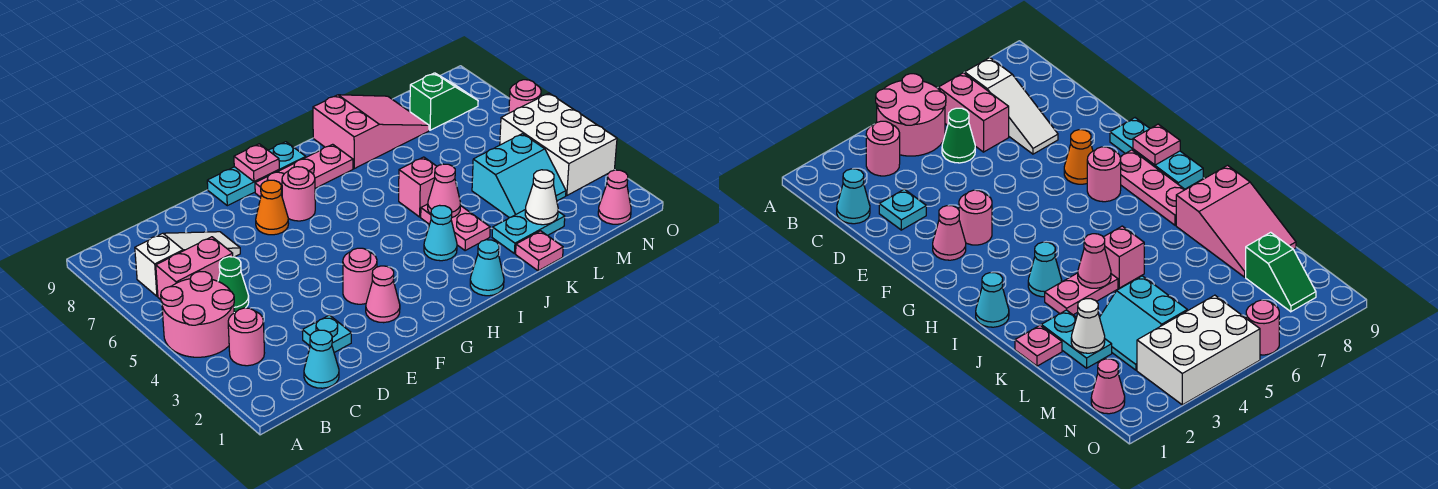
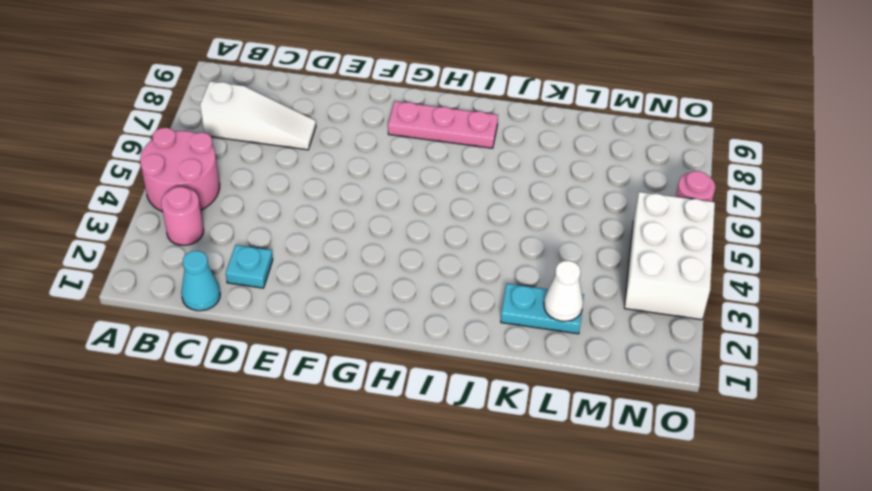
none -> pink brick B6:C6 level 1
none -> green cone C5 level 1
none -> pink cone F2 level 1

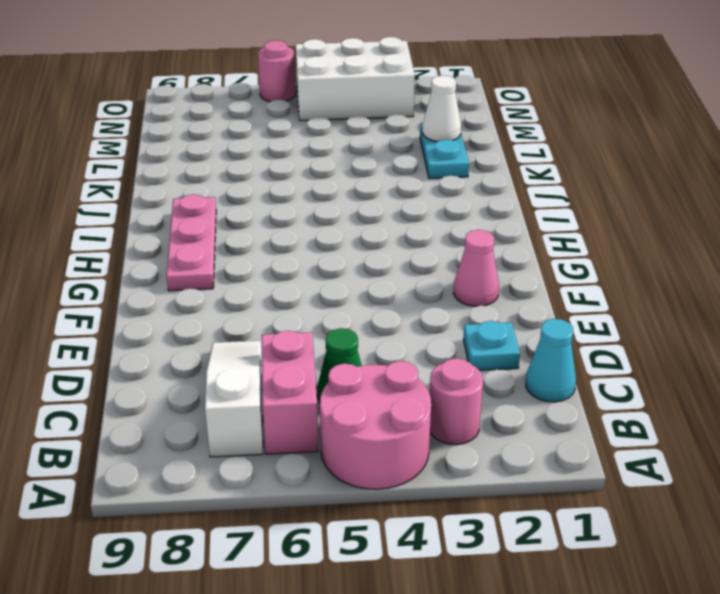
none -> pink round brick F3 level 1
none -> orange cone F7 level 1
none -> cyan plate F9:H9 level 1

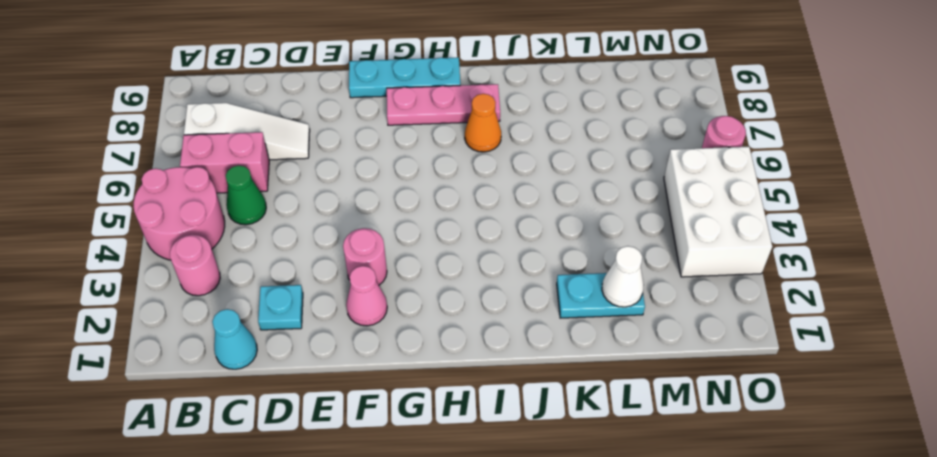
orange cone I7 level 1 -> orange cone F7 level 1
none -> pink round brick G7 level 1
none -> cyan cone I1 level 1
none -> cyan cone I3 level 1

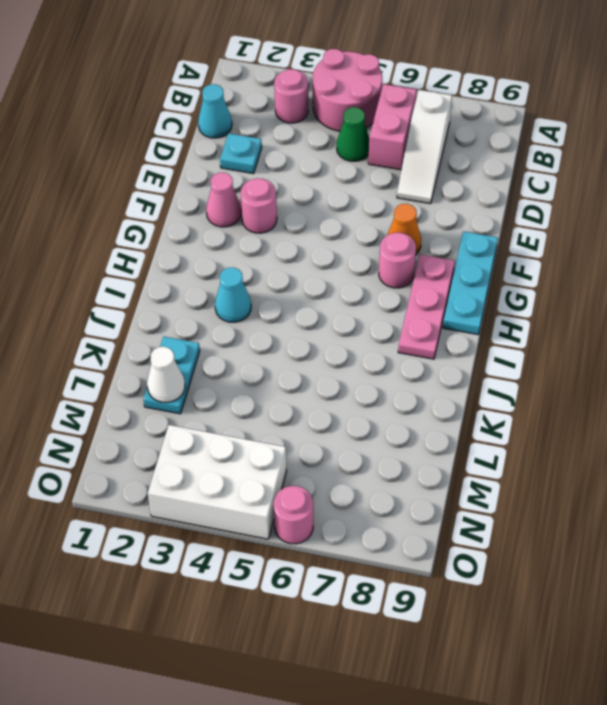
none -> cyan cone I1 level 1
none -> pink plate J3:J4 level 1
none -> pink brick J5 level 1

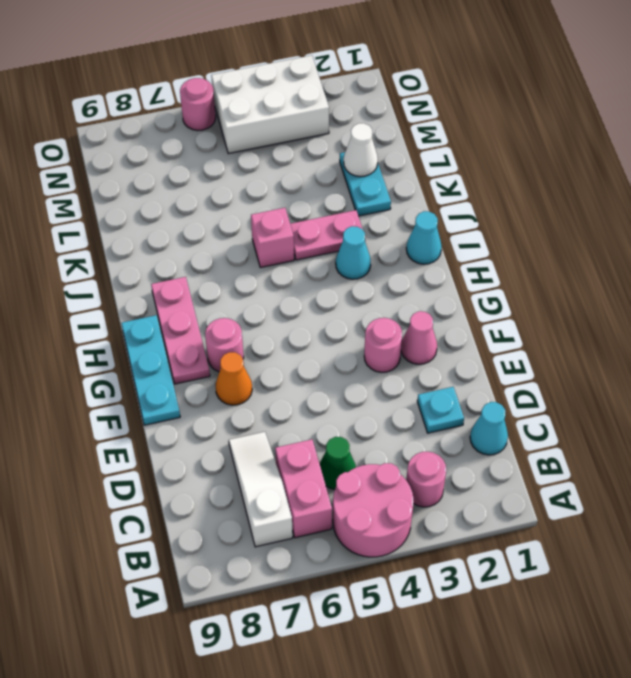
none -> pink slope J8:L9 level 1 top J
none -> pink plate K1 level 1
none -> cyan slope L3:M4 level 1 top 4

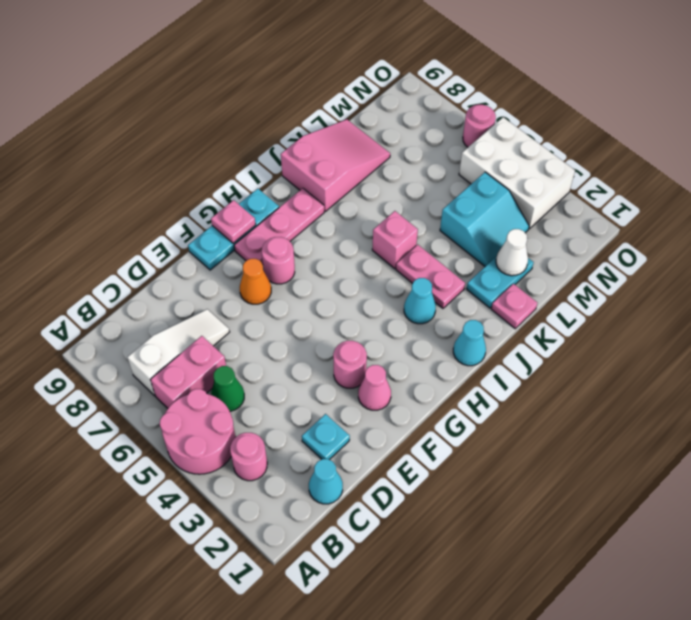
none -> green slope M8:N8 level 1 top M
none -> pink cone N1 level 1
none -> pink cone J4 level 2

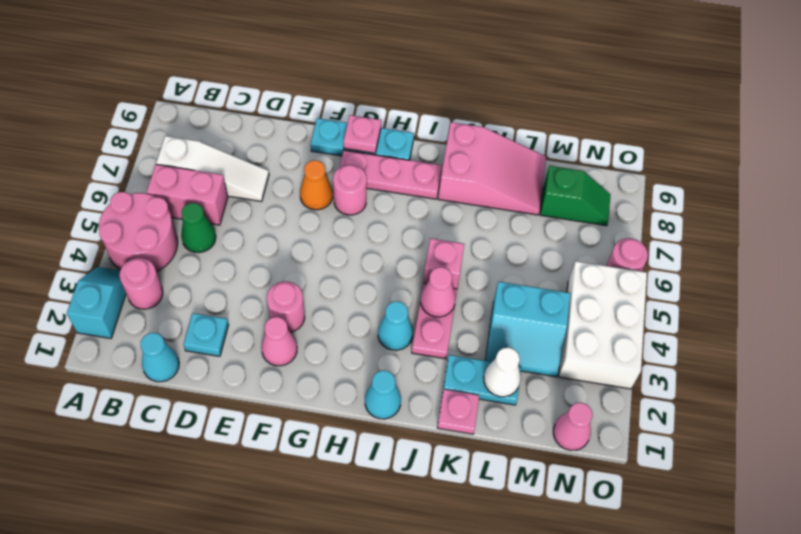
cyan slope A2:A3 level 1 top 2 -> none

